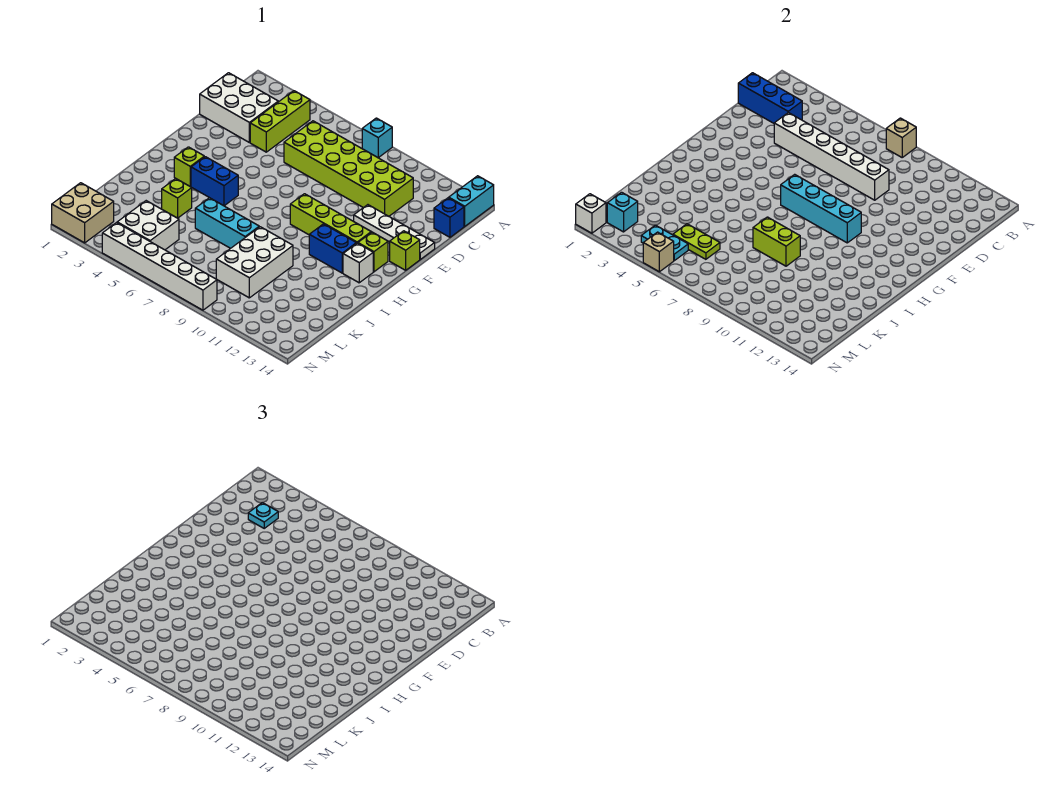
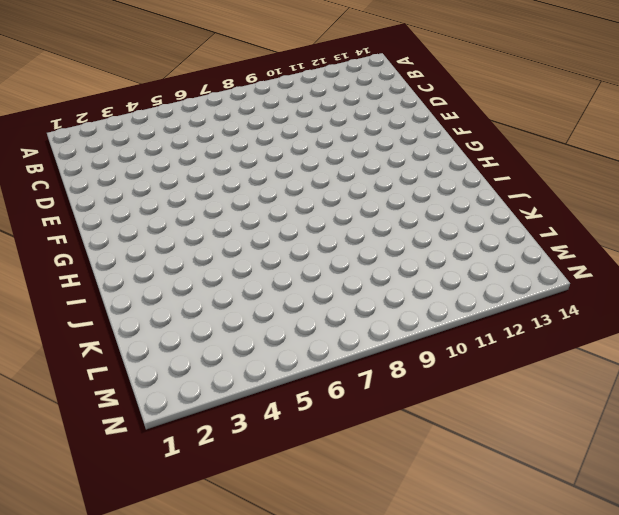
none -> cyan brick A8 level 1
none -> cyan brick A14:B14 level 1
none -> lime brick B4:D4 level 1
none -> white brick C1:D3 level 1

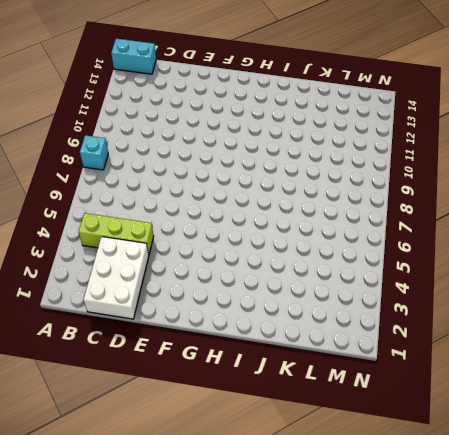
none -> lime brick C6:D11 level 1
none -> blue brick C14 level 1
none -> white plate E11:E14 level 1
none -> lime brick F14 level 1

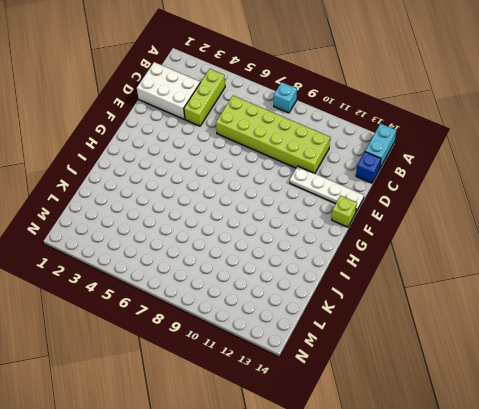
none -> lime brick G9:G12 level 1
none -> lime brick G13 level 1
none -> lime brick H3 level 1
none -> blue brick H4:H5 level 1

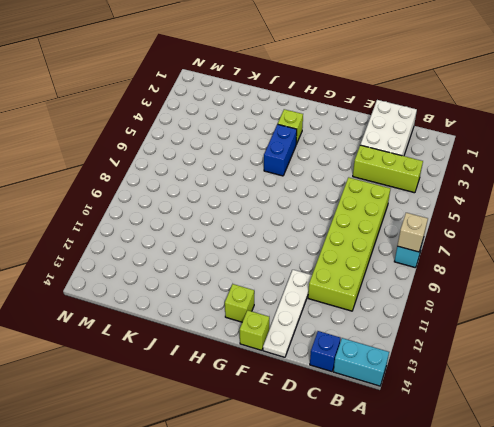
none -> lime brick G9:G12 level 1
none -> blue brick H11:H12 level 1
none -> white brick H13 level 1
none -> lime brick J4 level 1

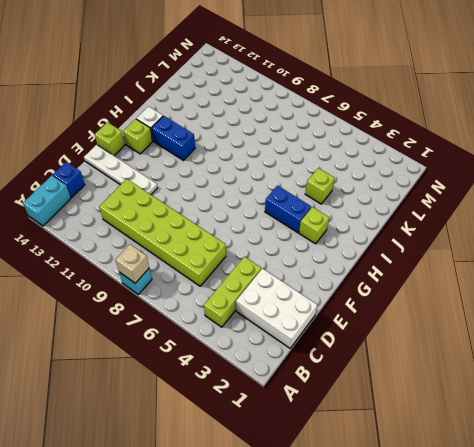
none -> lime brick G9:G12 level 1
none -> cyan brick J6:J8 level 1
none -> white brick J9:L10 level 1
none -> white brick L4:M5 level 1

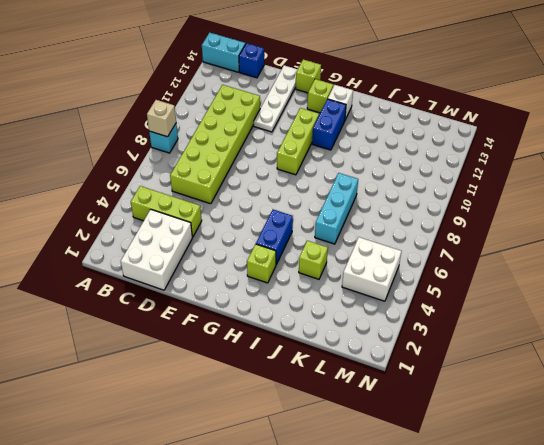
lime brick G9:G11 level 1 -> lime brick G9:G12 level 1
none -> white brick J9:L10 level 1
none -> tan brick M1:N2 level 1
none -> white brick N4:N9 level 1
none -> blue brick C1:C3 level 2

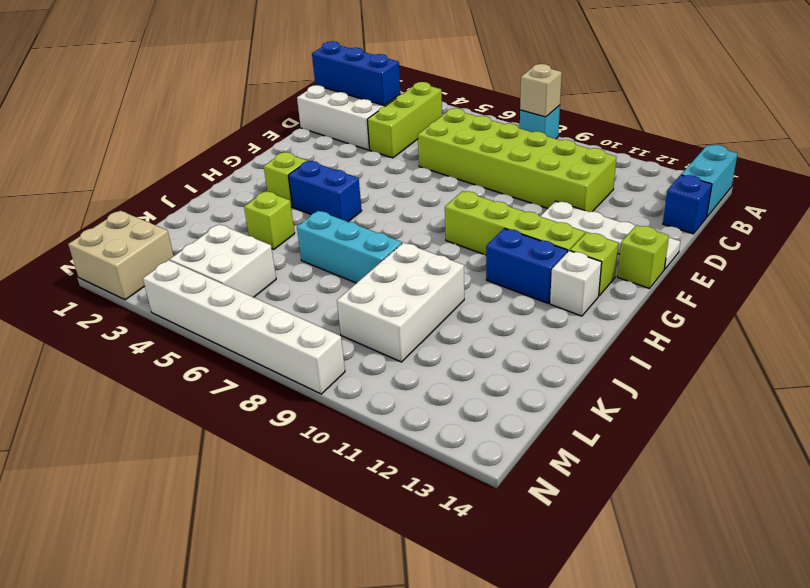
none -> white brick D4:D9 level 2
none -> cyan brick G7:G10 level 2
none -> lime brick J8:J9 level 2
none -> lime plate L5:L6 level 2

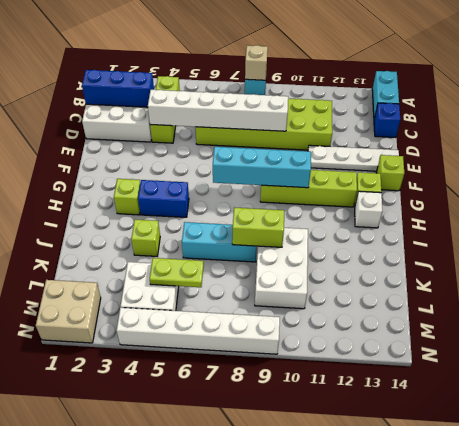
none -> blue brick H11:H12 level 1
none -> cyan brick M2 level 2
none -> cyan plate M4:M5 level 2
none -> white brick N1 level 2

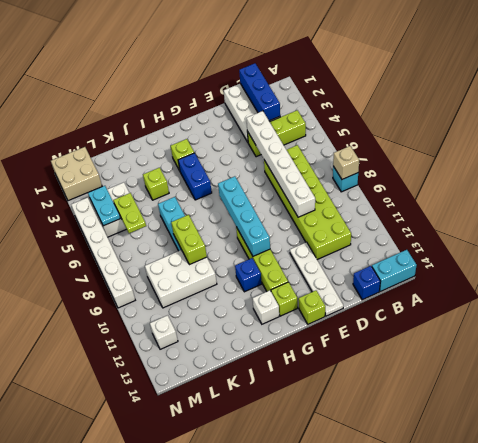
blue brick H11 level 1 -> blue brick H11:H12 level 1
white brick M12 level 1 -> white brick N1 level 2
none -> cyan brick M2 level 2
none -> tan brick N5 level 2
none -> cyan plate C3 level 3

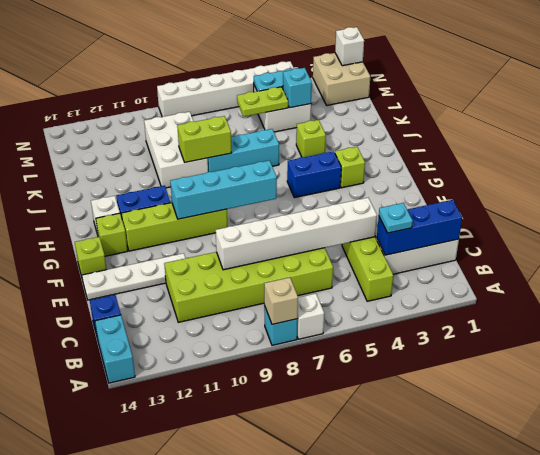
white brick A7 level 1 -> none
cyan brick L4 level 2 -> cyan brick M2 level 2
none -> tan brick N5 level 2

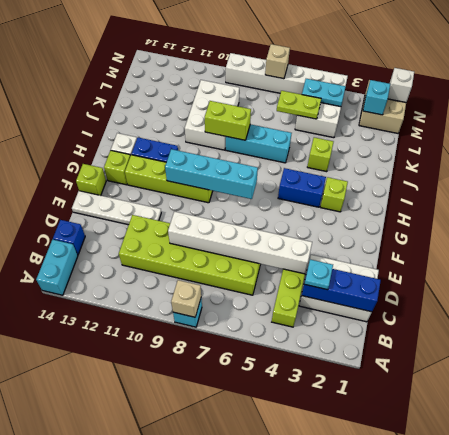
tan brick N7 level 2 -> tan brick N5 level 2

